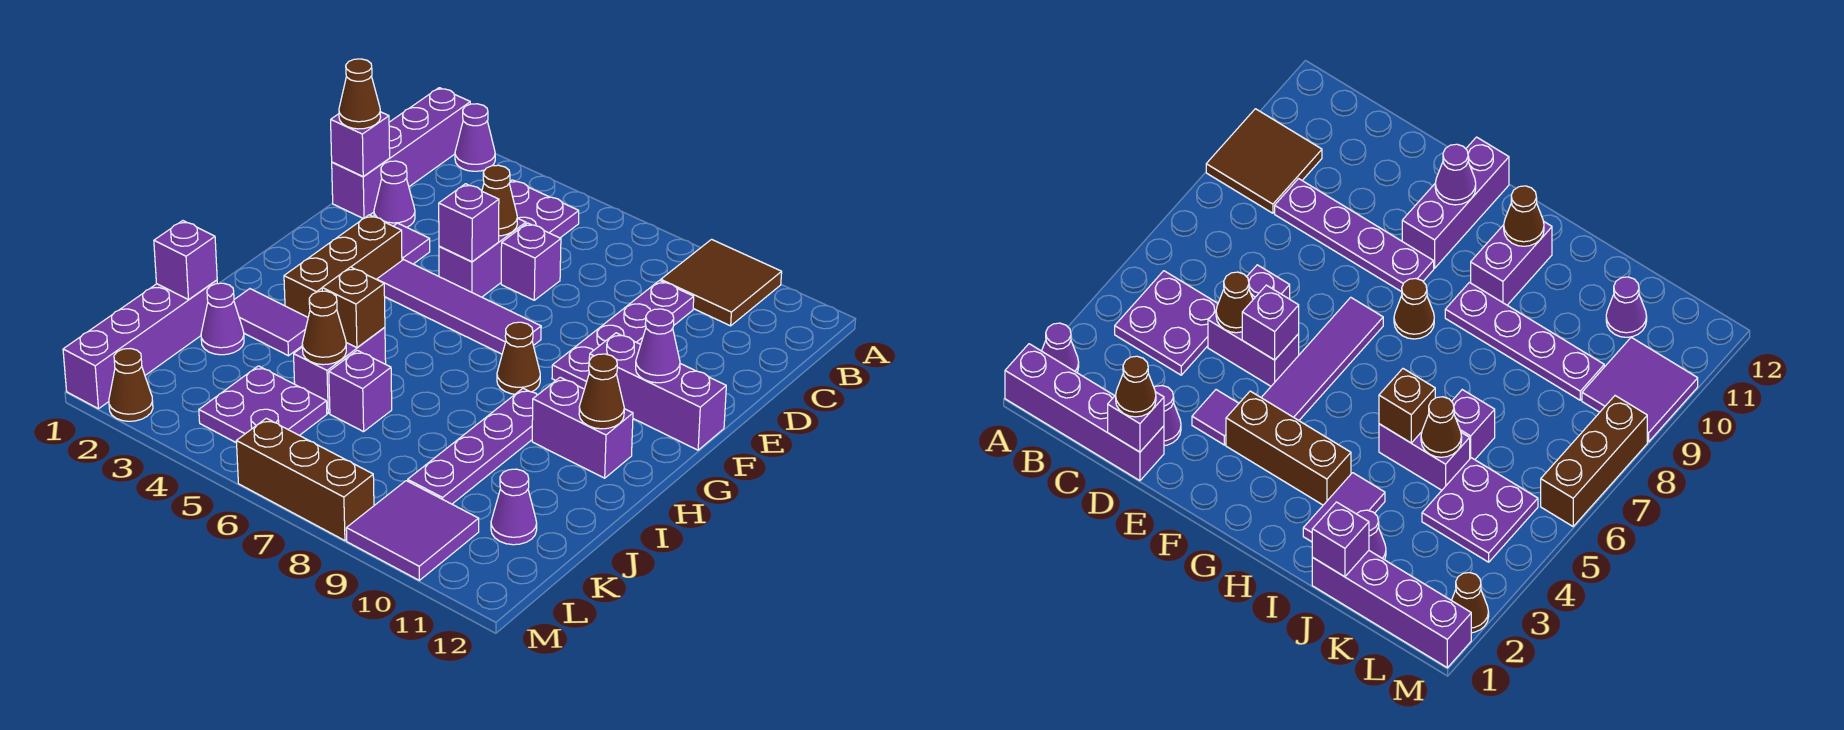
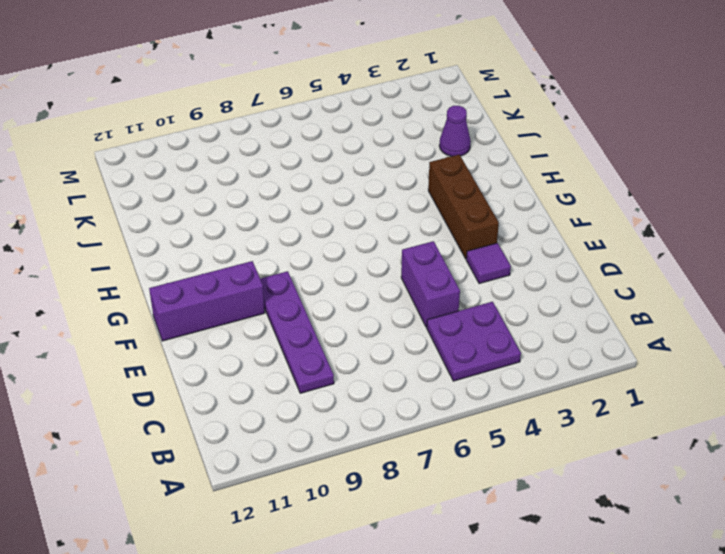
none -> purple brick A1:D1 level 1
none -> purple cone A2 level 1
none -> brown tile A9:B10 level 1
none -> purple cone D2 level 1

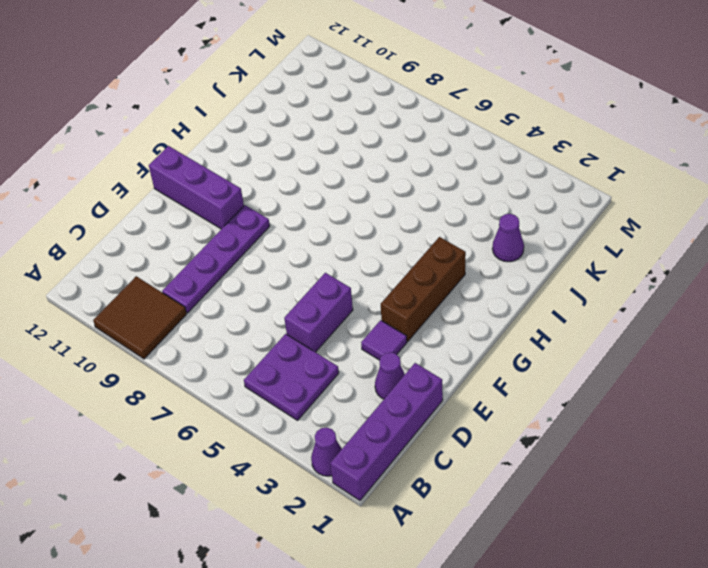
none -> purple brick D6 level 1
none -> purple tile F4:F7 level 1
none -> brown cone G8 level 1
none -> purple plate H9:K9 level 1

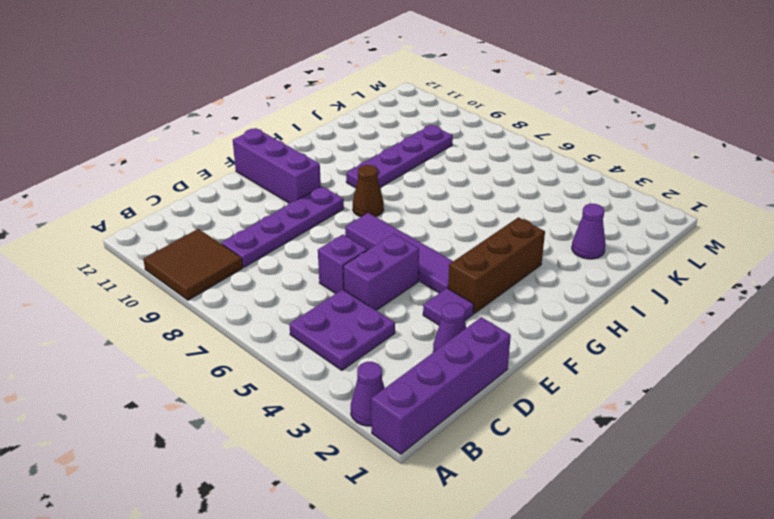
none -> purple brick H10:H11 level 1
none -> purple tile I2:I3 level 1
none -> purple brick I5:J5 level 1
none -> purple brick J1:M1 level 1

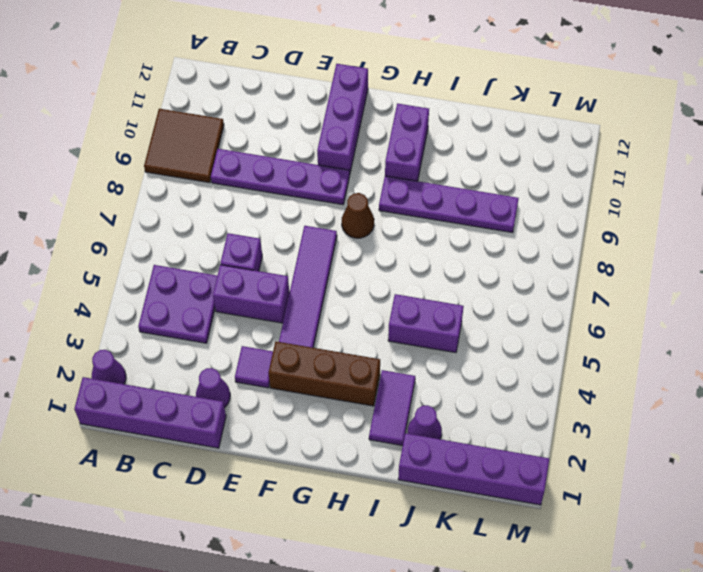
none -> purple brick J6 level 1
none -> purple plate K4:L5 level 1
none -> purple cone K11 level 1
none -> purple tile L9:M10 level 1

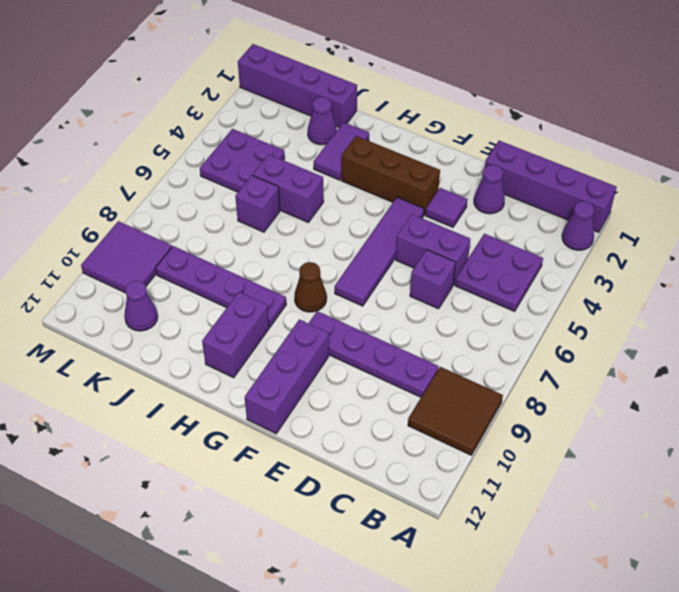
none -> brown cone M2 level 1
none -> brown brick M6:M8 level 1
none -> purple brick D1 level 2
none -> brown cone D5 level 2

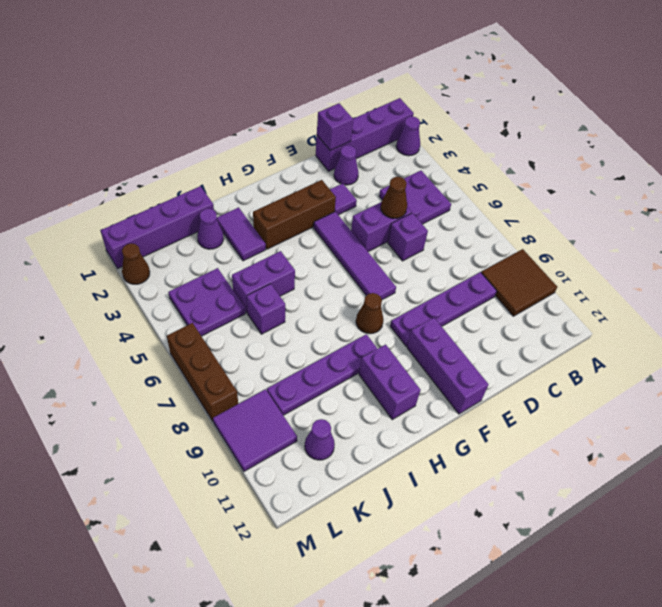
none -> purple brick E5 level 2
none -> purple cone F11 level 2
none -> brown cone H11 level 2
none -> brown brick I5 level 2

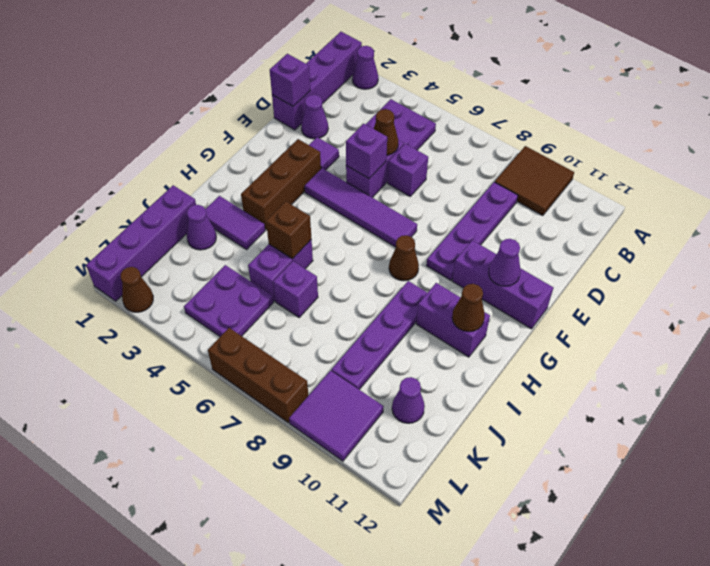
none -> purple brick J1 level 2
none -> brown cone J5 level 2
none -> brown cone D1 level 3

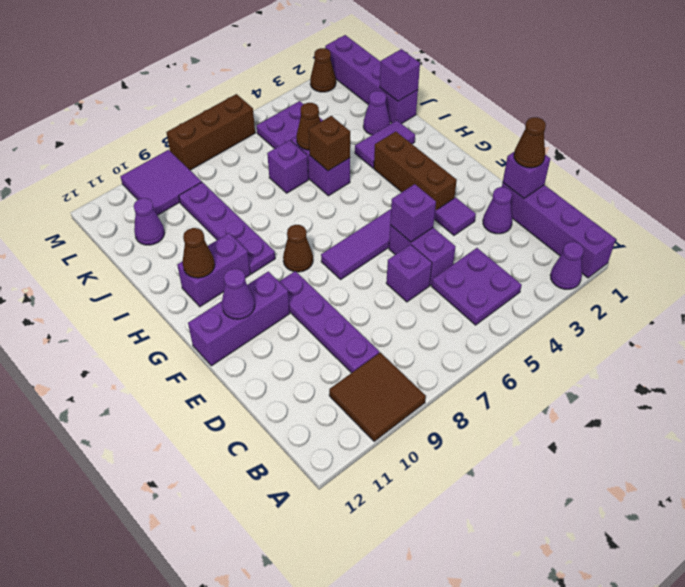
none -> brown cone D5 level 2

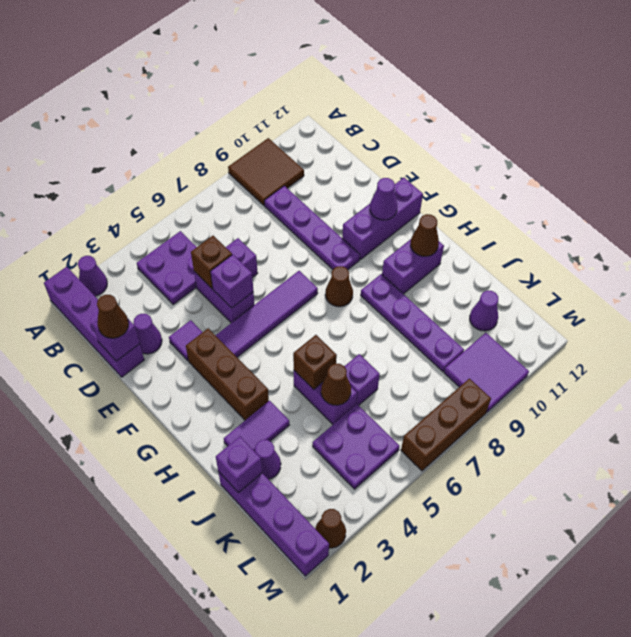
brown brick D5 level 2 -> brown cone D5 level 2

